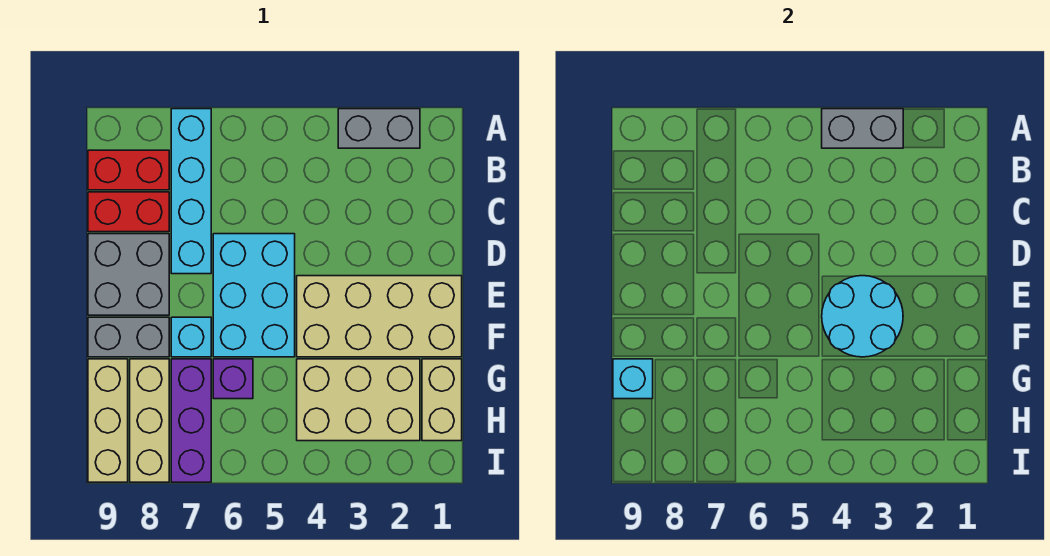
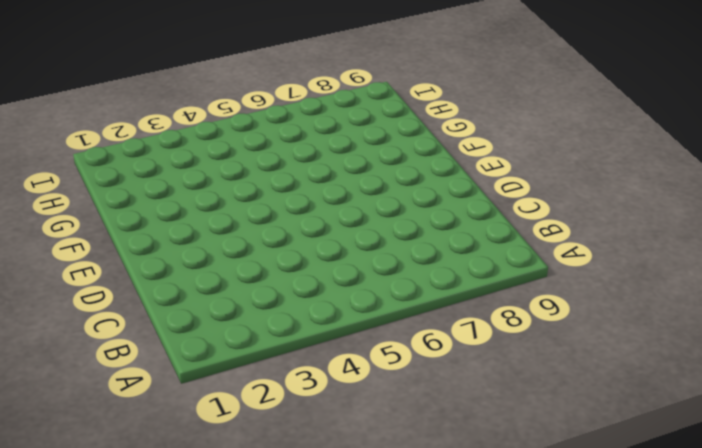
none -> grey brick A2:A3 level 1
none -> cyan brick A7:D7 level 1
none -> red brick B8:B9 level 1

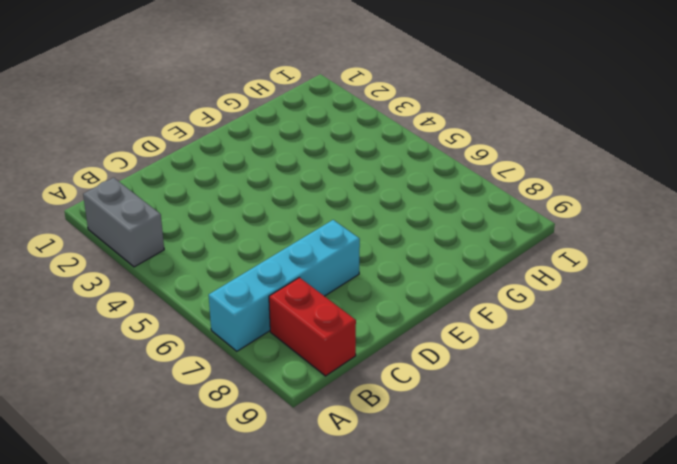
none -> red brick C8:C9 level 1
none -> cyan brick D5:F6 level 1
none -> grey brick D8:E9 level 1

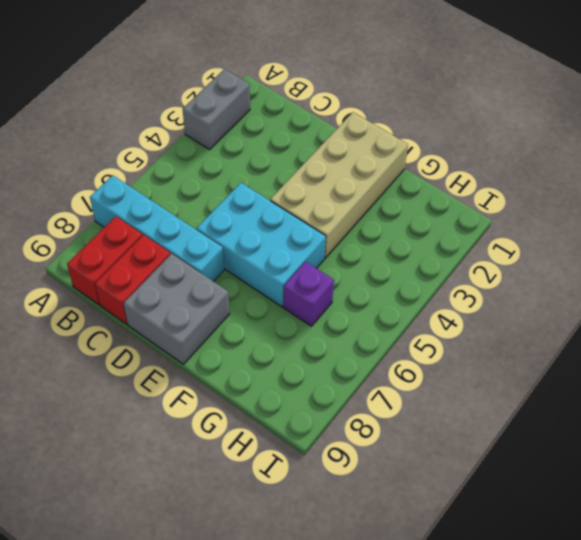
none -> cyan brick F7 level 1
none -> grey brick F8:F9 level 1
none -> tan brick G1:H1 level 1

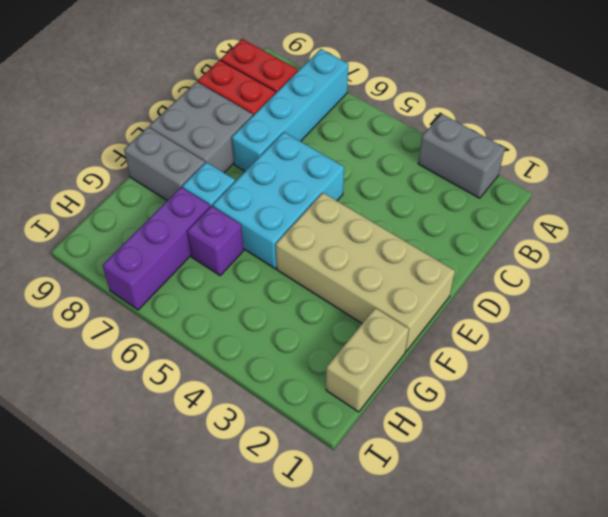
none -> tan brick G2:H4 level 1
none -> tan brick G8:I8 level 1
none -> tan brick G9:I9 level 1

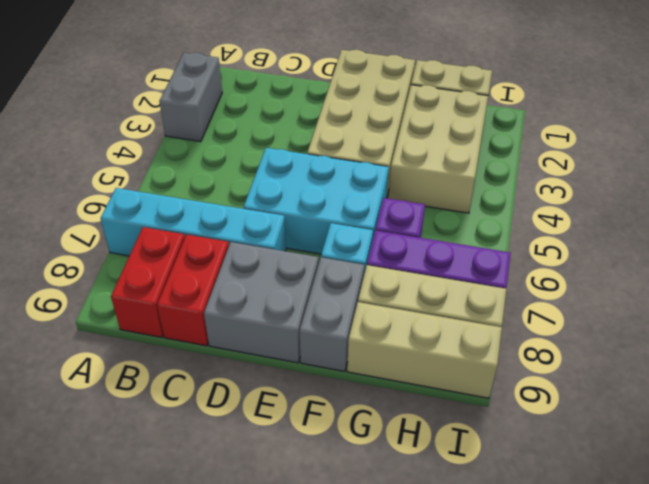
none -> grey brick A3:A4 level 2
none -> cyan round brick E3:F4 level 2
none -> cyan brick G9 level 2

